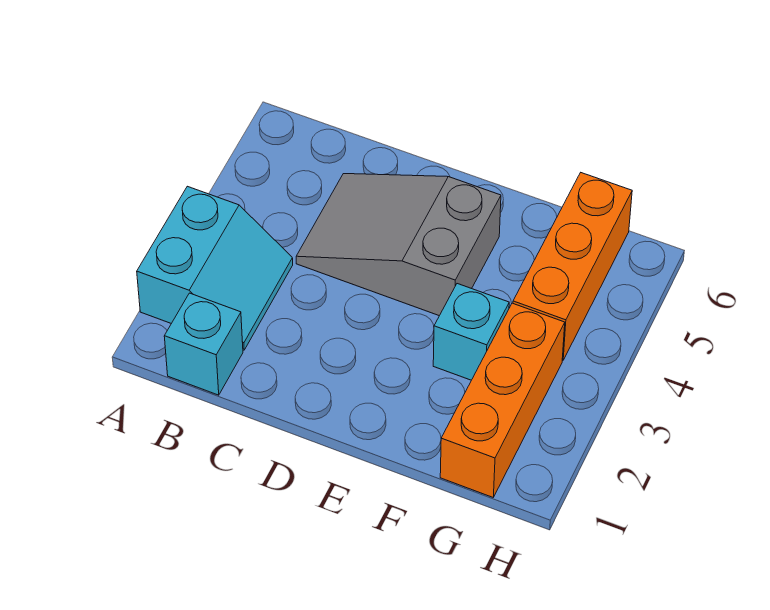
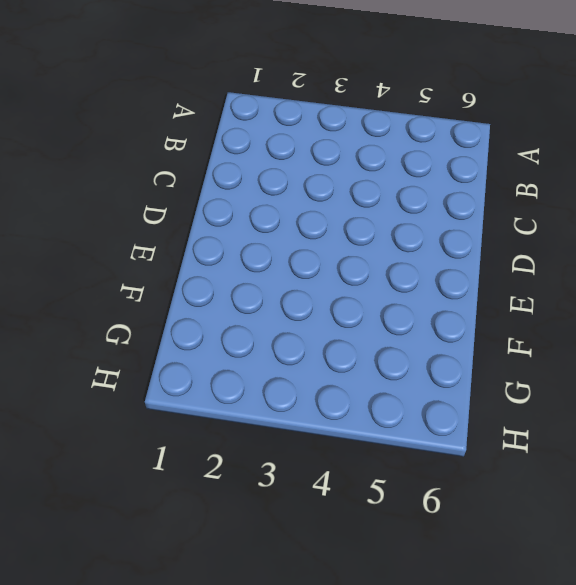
none -> cyan slope A2:B3 level 1 top A
none -> cyan brick B1 level 1

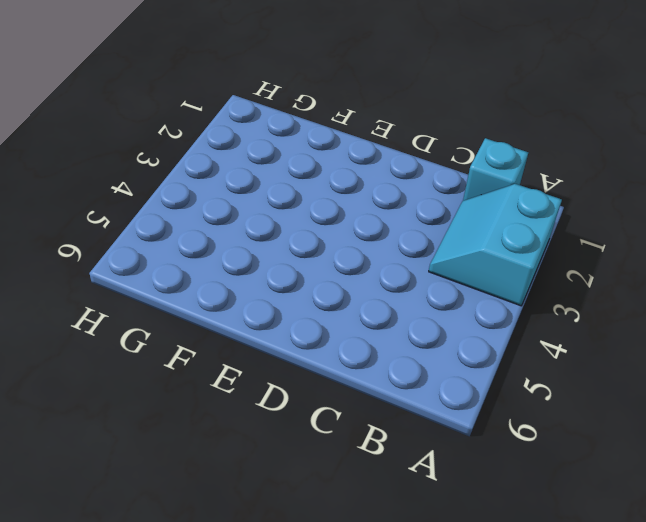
none -> grey slope C4:E5 level 1 top E
none -> cyan brick F3 level 1

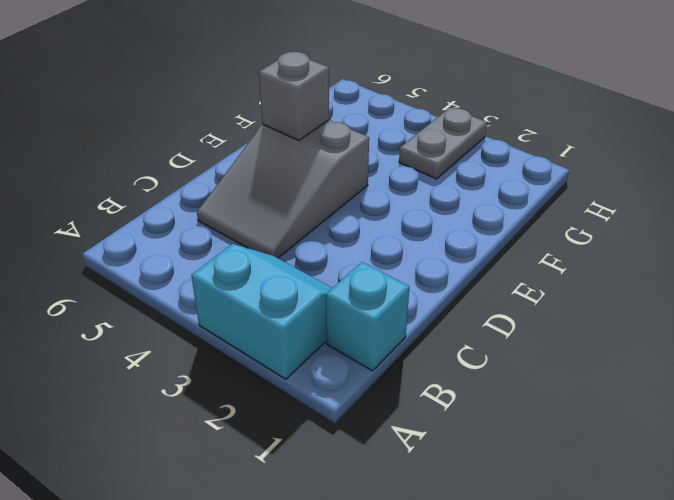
grey brick E5 level 2 -> none
grey plate G3:H3 level 1 -> orange brick G1:G3 level 1
none -> cyan brick F3 level 1
none -> orange brick G4:G6 level 1

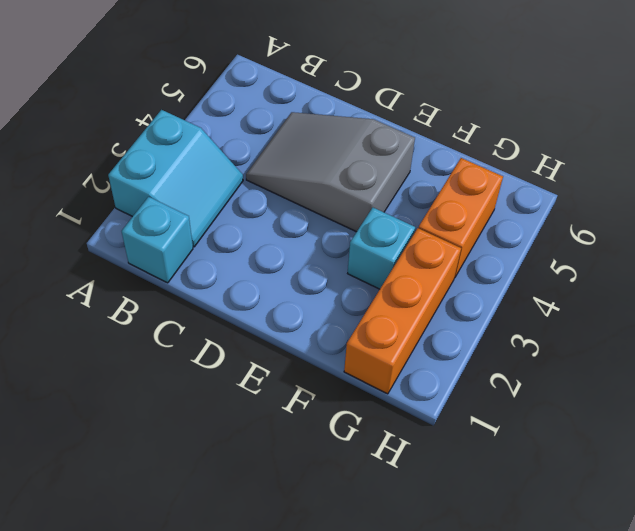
orange brick G4:G5 level 1 -> orange brick G4:G6 level 1

